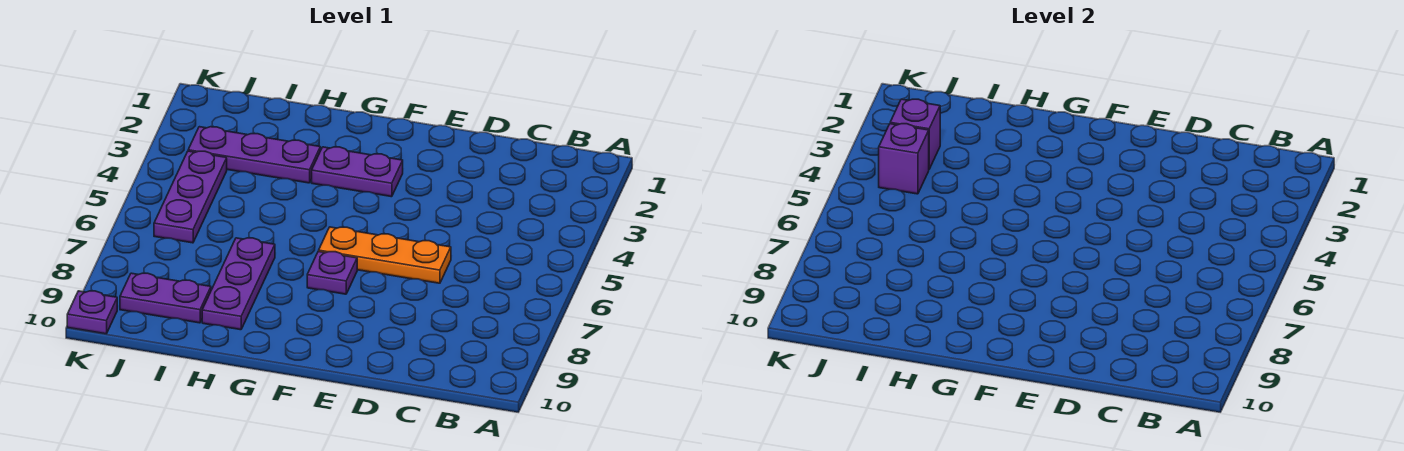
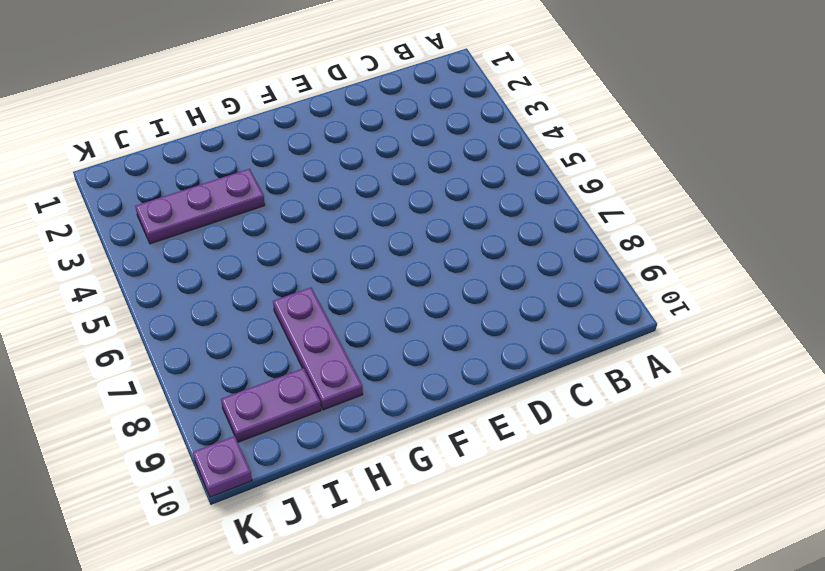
none -> orange plate D6:F6 level 1
none -> purple plate F3:G3 level 1

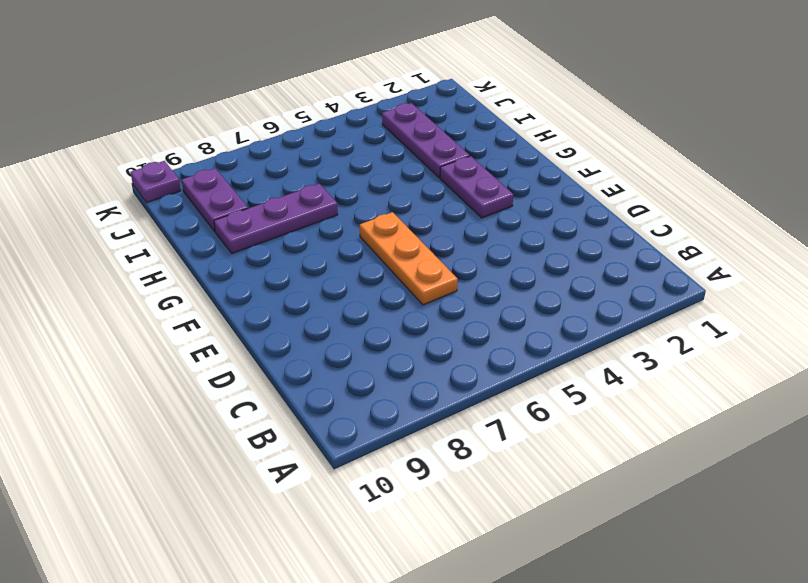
none -> purple plate F7 level 1
none -> purple plate J4:J6 level 1

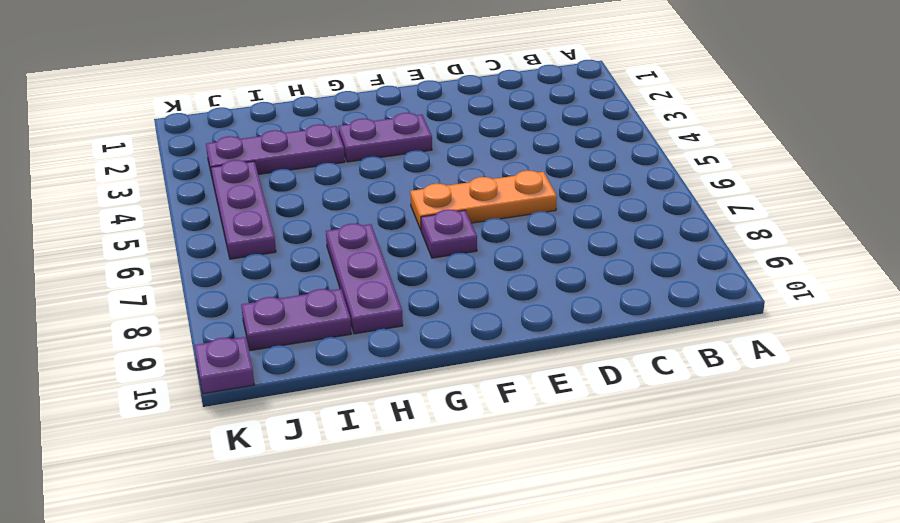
none -> purple brick J3 level 2
none -> purple brick J4 level 2

